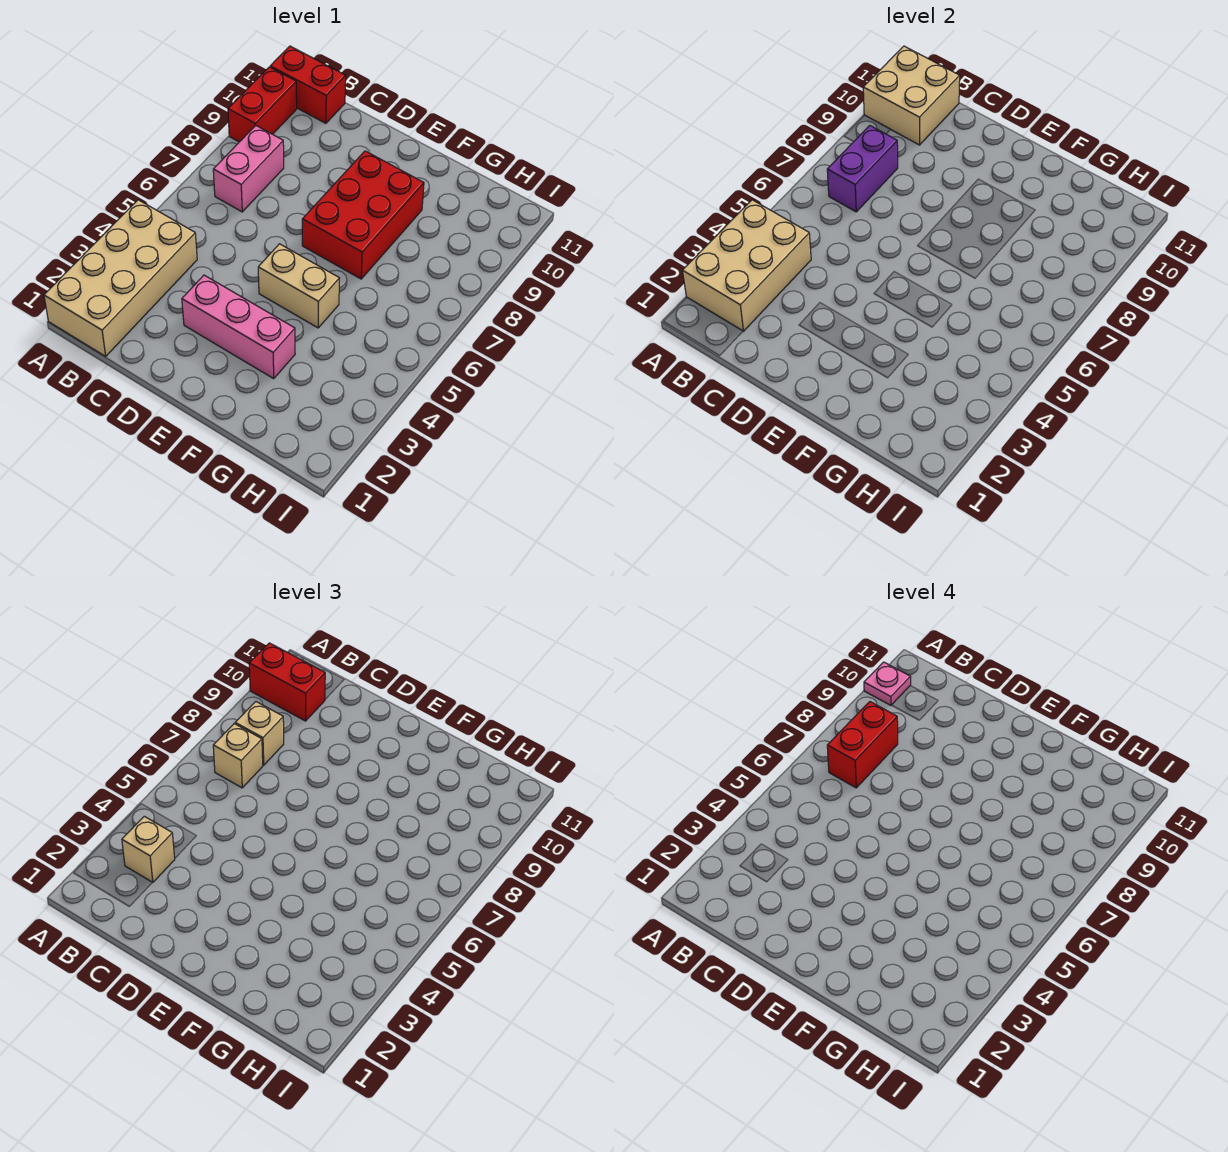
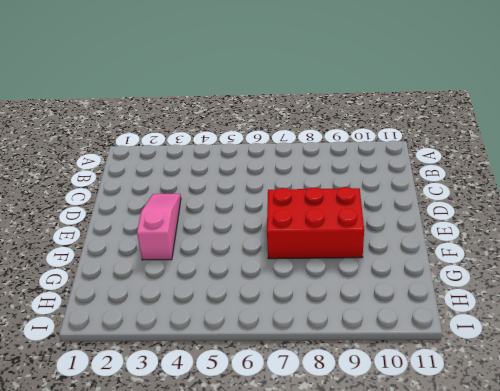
pink slope D3:F3 level 1 top F -> pink brick D3:F3 level 1
none -> tan brick A1:B4 level 1
none -> red brick A9:A10 level 1
none -> red brick A11:B11 level 1

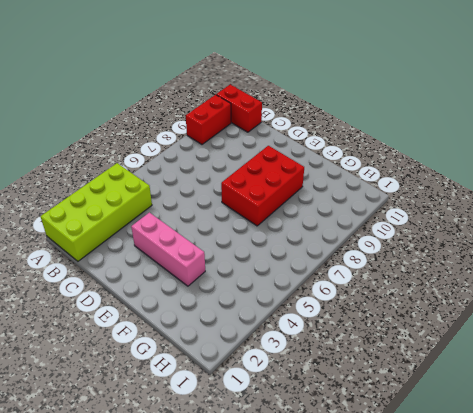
lime brick A1:B4 level 1 -> tan brick A1:B4 level 1
none -> pink brick B7:B8 level 1
none -> tan brick E5:F5 level 1
none -> tan brick A2:B4 level 2

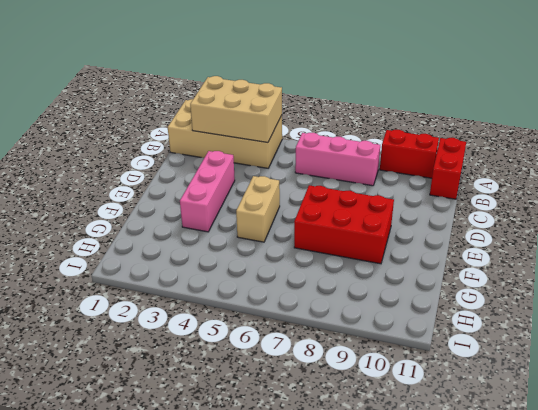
pink brick B6:B8 level 1 -> pink brick B7:B8 level 1
none -> tan brick A10:B11 level 2
none -> purple brick B7:B8 level 2
none -> red brick A10:B10 level 3

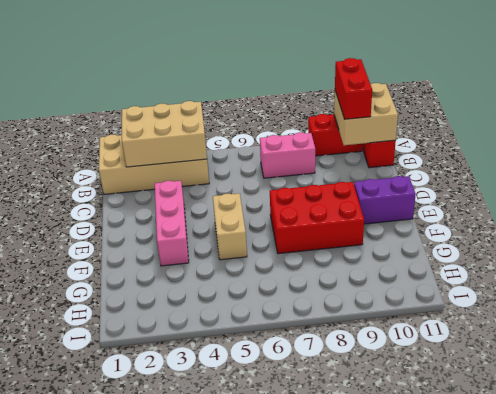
purple brick E10:E11 level 1 -> purple brick B7:B8 level 2
none -> tan brick B3 level 3
none -> tan brick B7 level 3
none -> tan brick B8 level 3

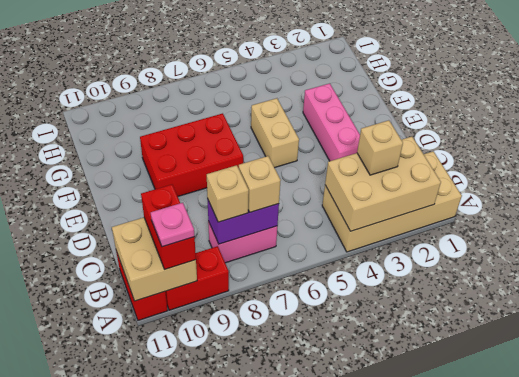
none -> red brick B7:B8 level 4

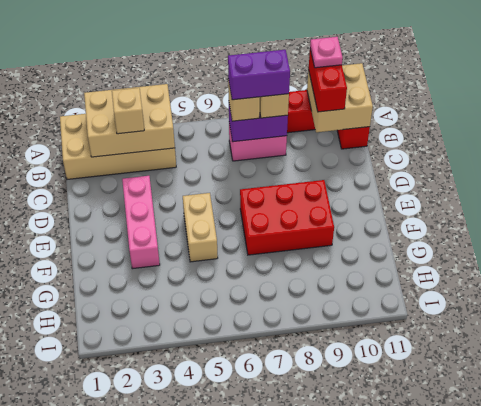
purple brick B7:B8 level 4 -> red brick B7:B8 level 4

